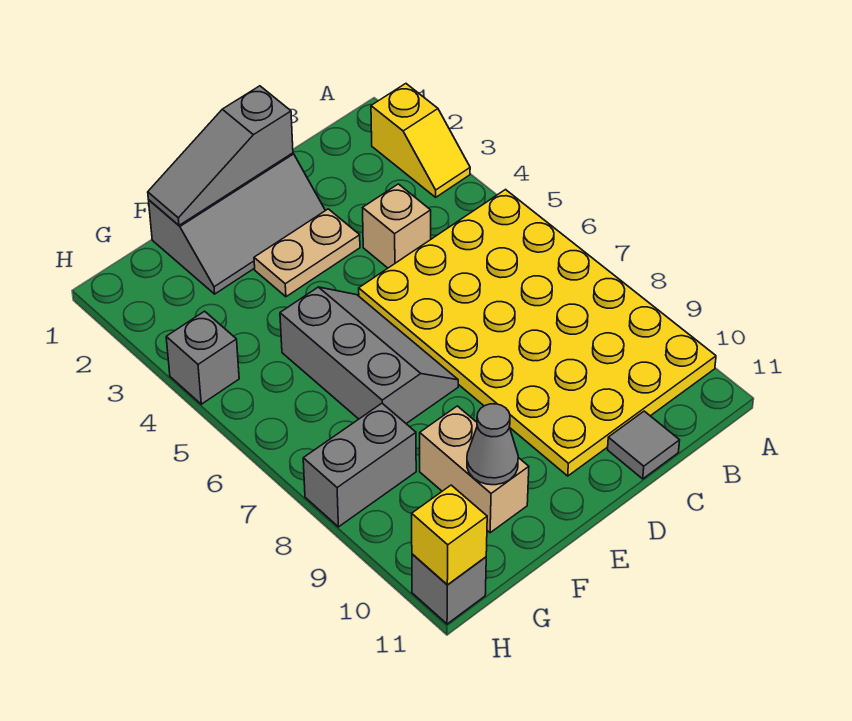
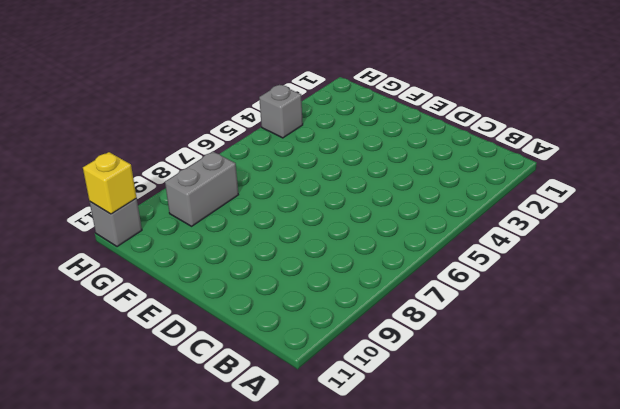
grey brick G8:G9 level 1 -> grey brick G8:H8 level 1
none -> yellow slope A2:A3 level 1 top 2
none -> yellow plate A5:D10 level 1
none -> tan brick C4 level 1

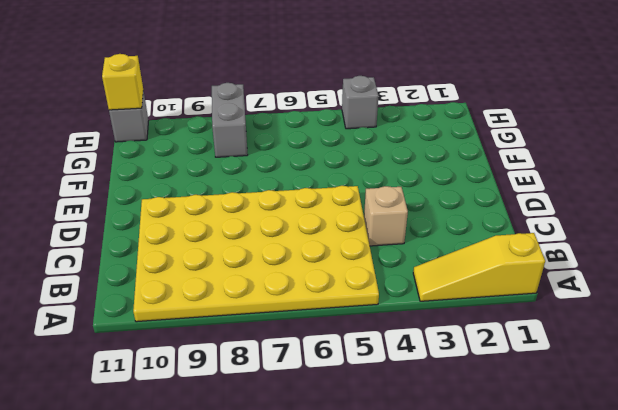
yellow slope A1:A3 level 1 top 1 -> yellow slope A2:A3 level 1 top 2
none -> grey tile C11 level 1
none -> grey slope D1:F2 level 1 top 1
none -> tan plate D3:E3 level 1

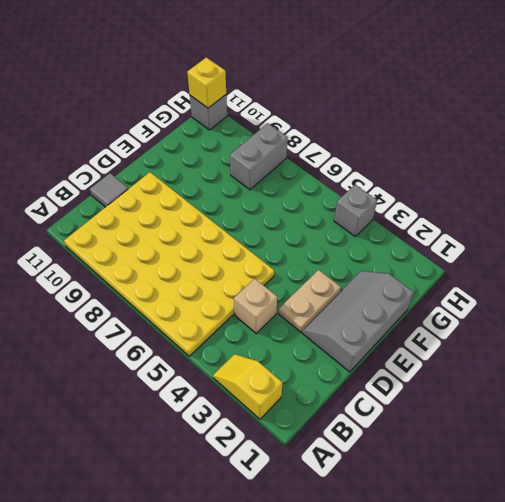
none -> grey slope E5:F7 level 1 top F
none -> tan brick F9:F10 level 1
none -> grey slope D1:F1 level 2 top D

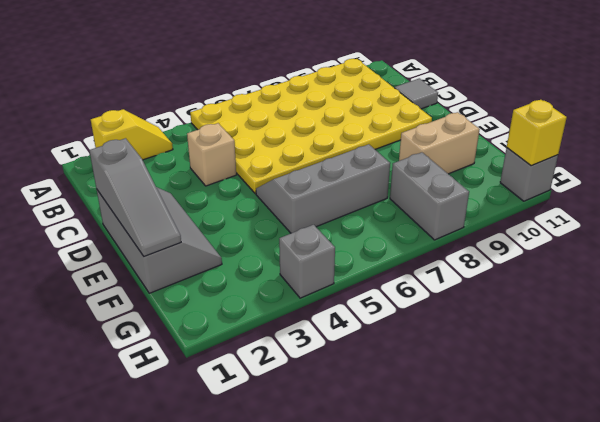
none -> tan plate D3:E3 level 1
none -> grey cone F10 level 2

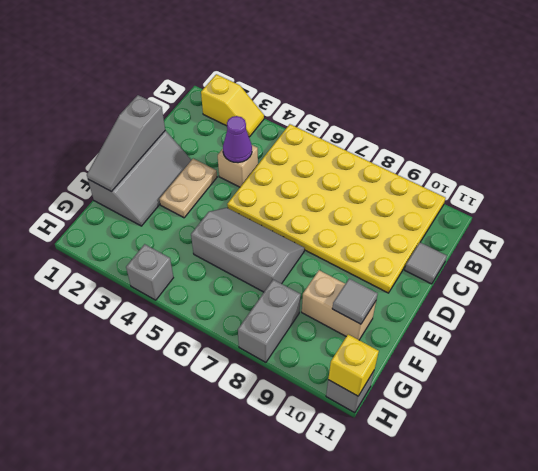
purple cone C4 level 2 -> none
grey tile F10 level 2 -> grey cone F10 level 2

